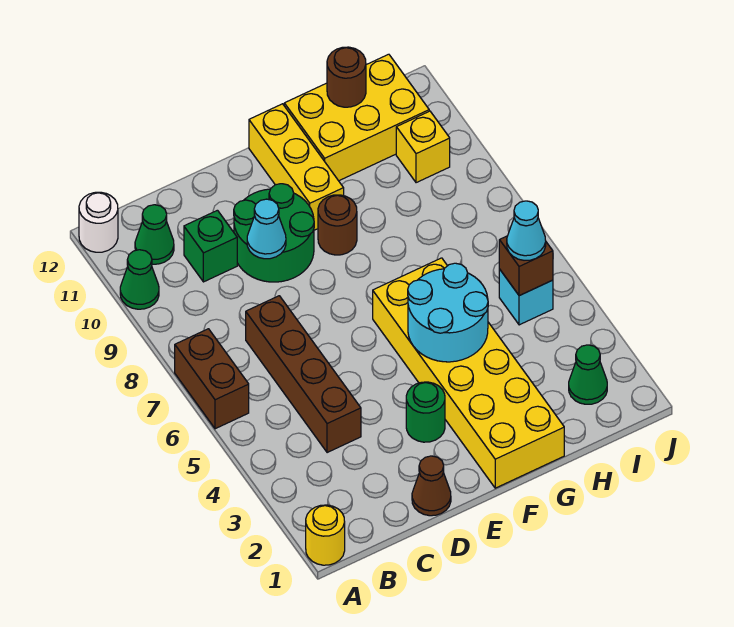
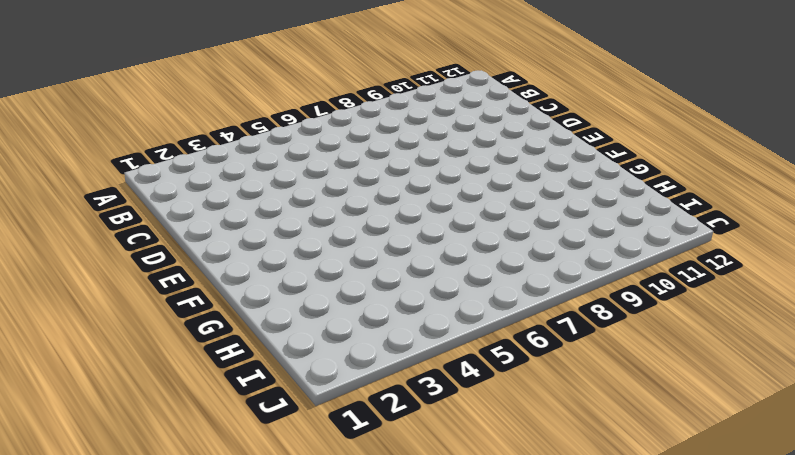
none -> yellow round brick A1 level 1
none -> brown brick A6:A7 level 1
none -> green cone A10 level 1

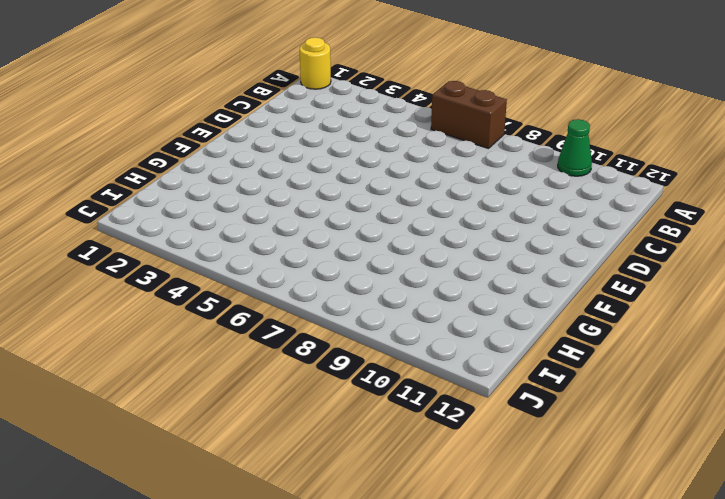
none -> white round brick A12 level 1
none -> green cone B11 level 1
none -> brown brick C4:C7 level 1

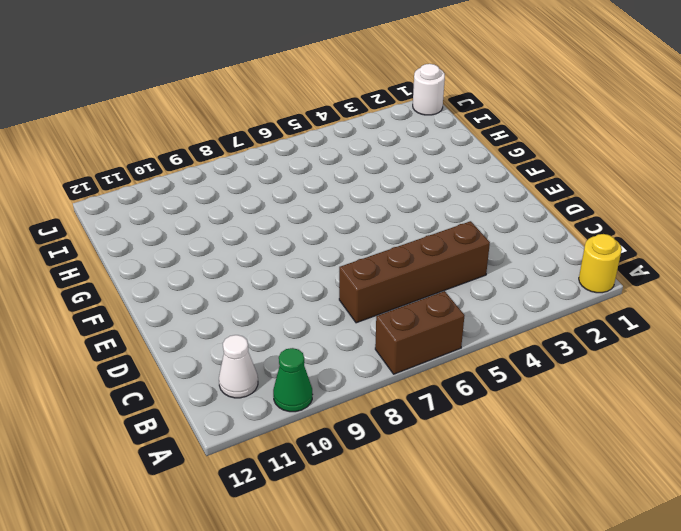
white cone B11 level 1 -> green cone B11 level 1
white round brick J1 level 1 -> white round brick A12 level 1
none -> green brick C10 level 1
none -> brown cone D1 level 1
none -> green round brick D9:E10 level 1

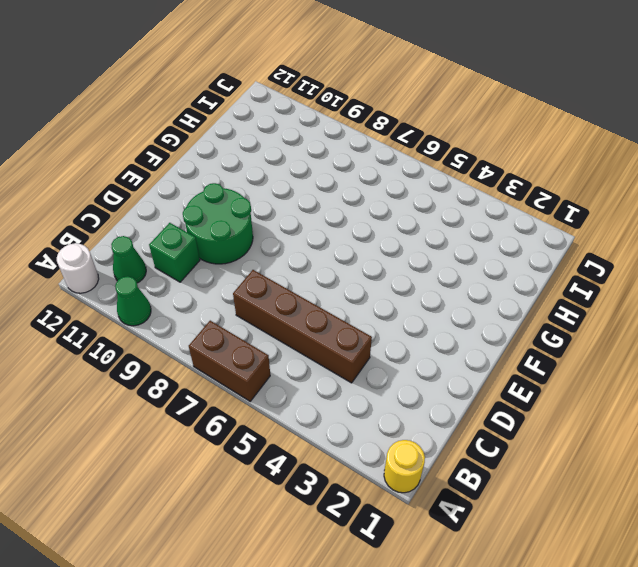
none -> brown cone D1 level 1
none -> green round brick E3 level 1
none -> yellow brick F1:G6 level 1

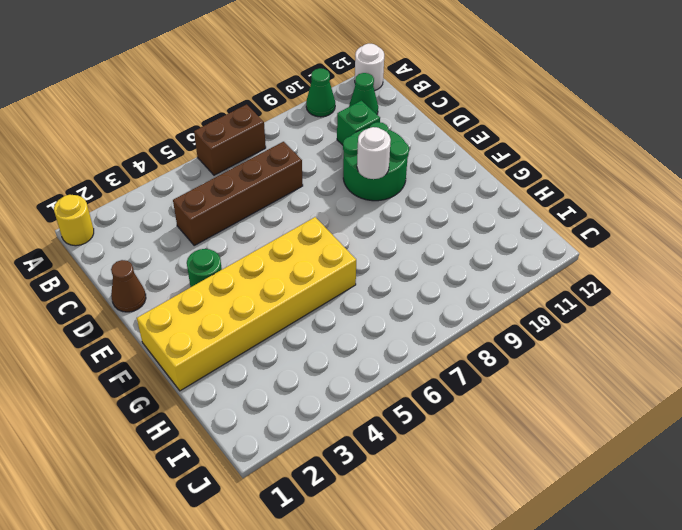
white round brick E9 level 2 -> none
none -> brown round brick F9 level 1
none -> yellow brick F10:F12 level 1
none -> yellow brick G11:I12 level 1

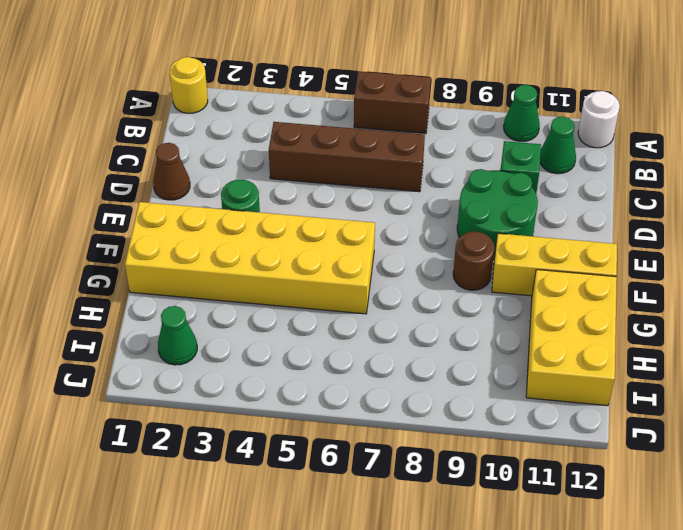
none -> cyan brick I5 level 1
none -> yellow brick I10 level 1
none -> cyan cone D9 level 2

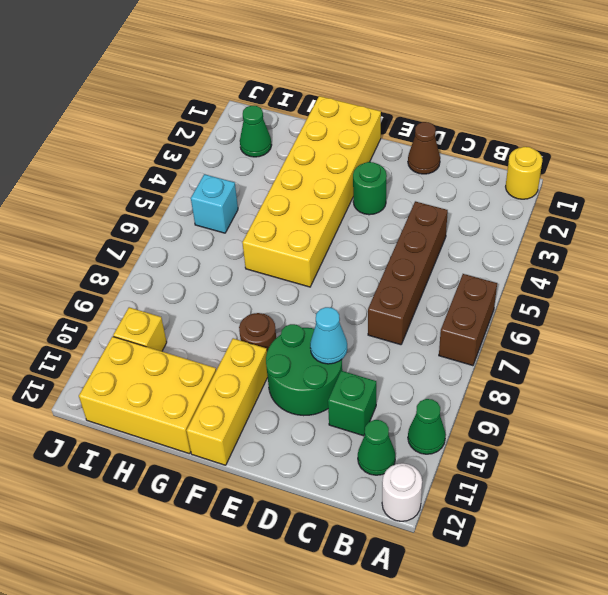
none -> cyan round brick F4:G5 level 2
none -> brown round brick H12 level 2
none -> brown brick I5 level 2

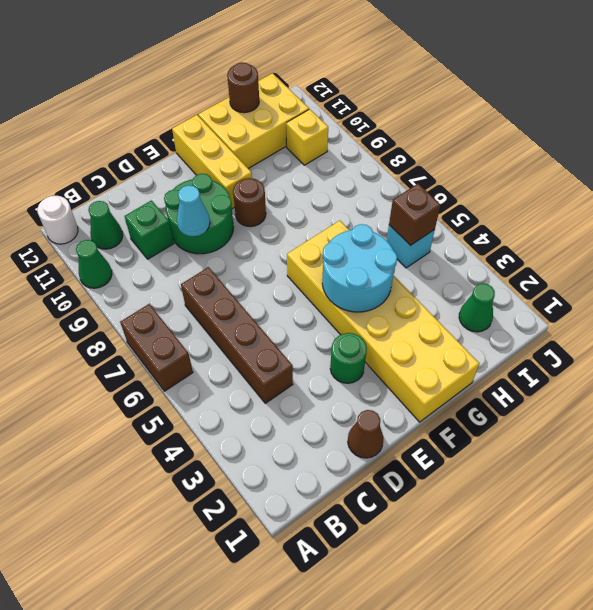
none -> yellow round brick A1 level 1
none -> cyan cone I5 level 3

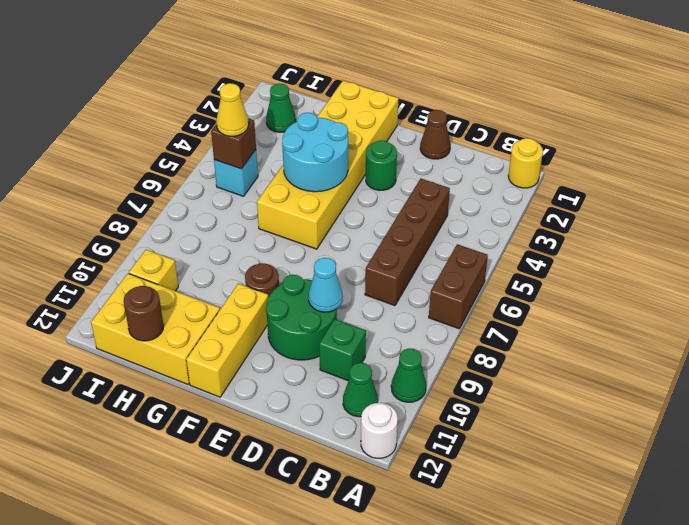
yellow cone I5 level 3 -> cyan cone I5 level 3

